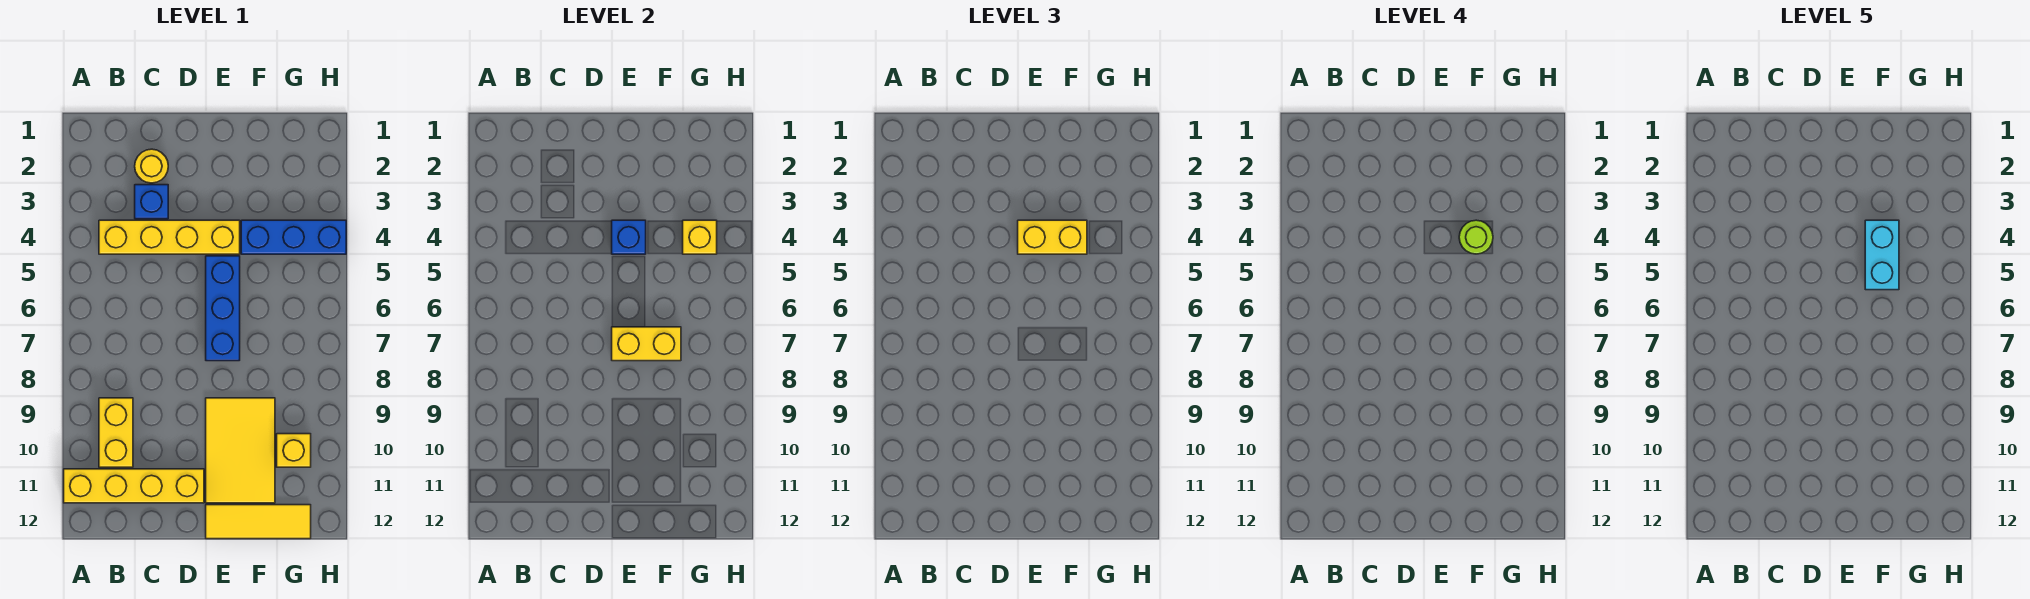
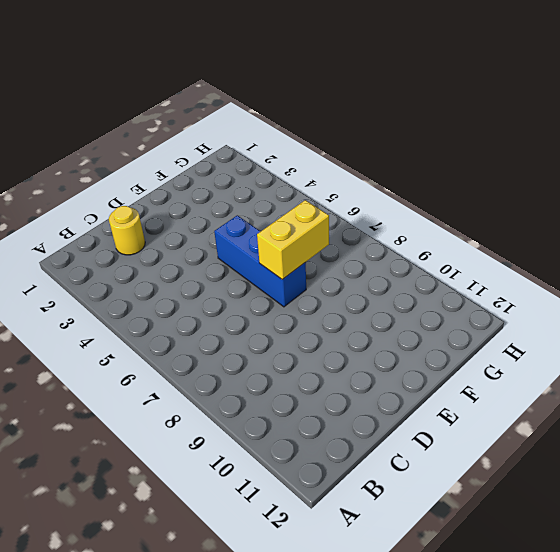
none -> yellow brick A11:D11 level 1
none -> yellow brick B4:E4 level 1
none -> yellow brick B9:B10 level 1

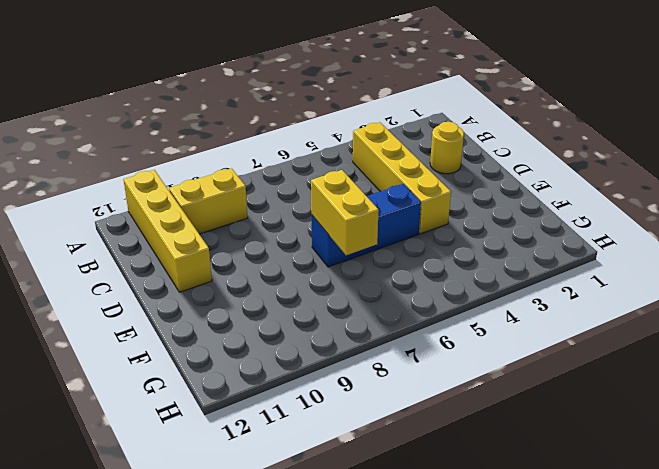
none -> blue brick C3 level 1
none -> yellow tile E9:F11 level 1
none -> yellow tile E12:G12 level 1

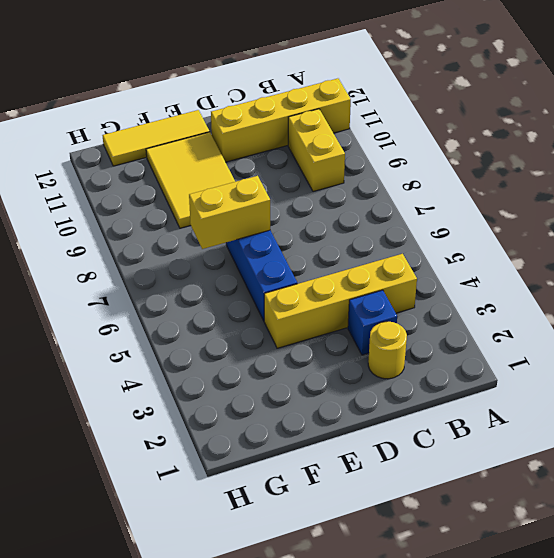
none -> blue brick F4:H4 level 1
none -> yellow brick G10 level 1
none -> blue brick E4 level 2

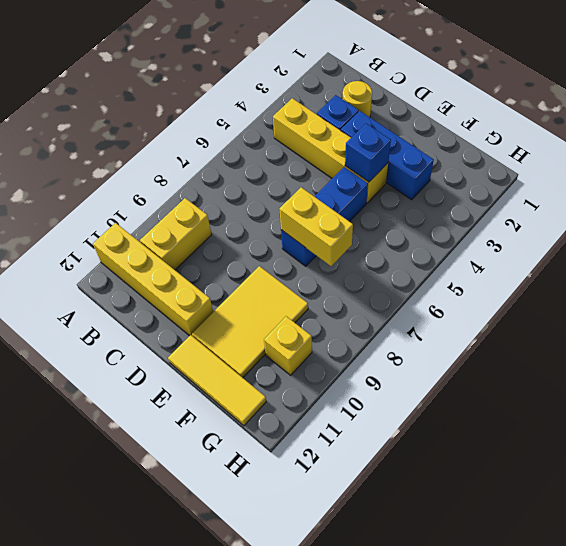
blue brick D3:F3 level 1 -> blue brick F4:H4 level 1
none -> yellow brick G4 level 2
none -> yellow brick E4:F4 level 3
none -> lime round brick F4 level 4

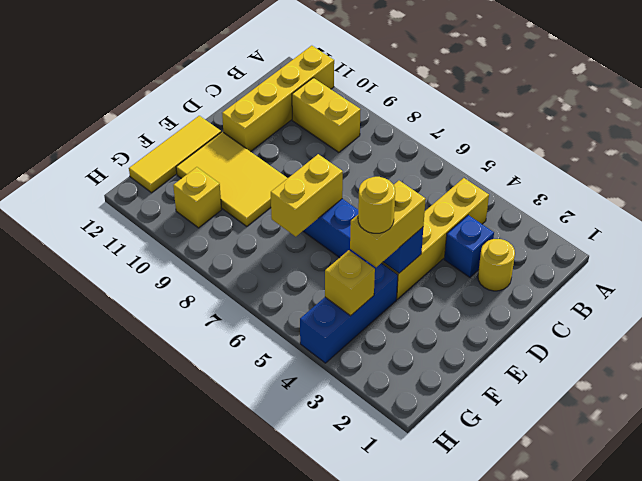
yellow round brick F4 level 4 -> lime round brick F4 level 4
none -> cyan brick F4:F5 level 5

